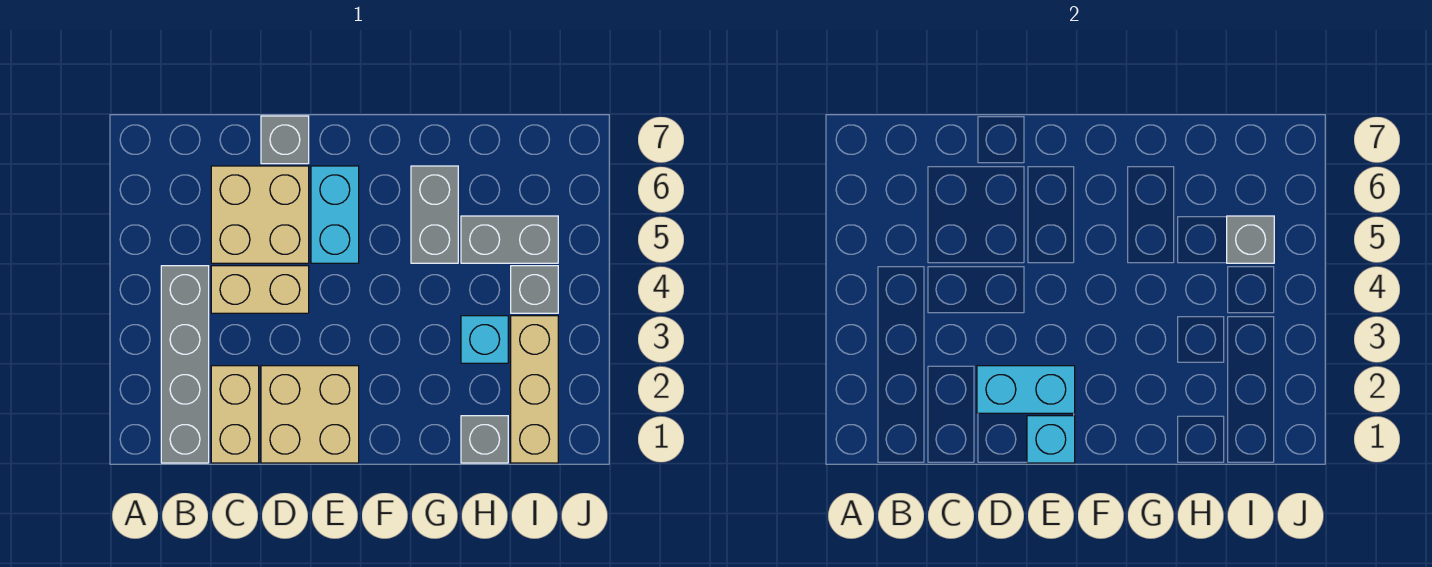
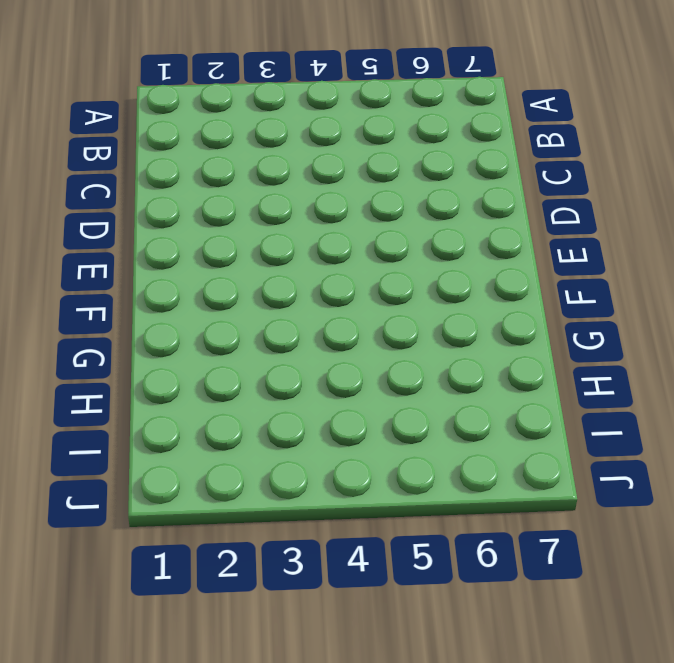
none -> grey brick B1:B4 level 1
none -> tan brick C1:C2 level 1
none -> tan brick C4:D4 level 1

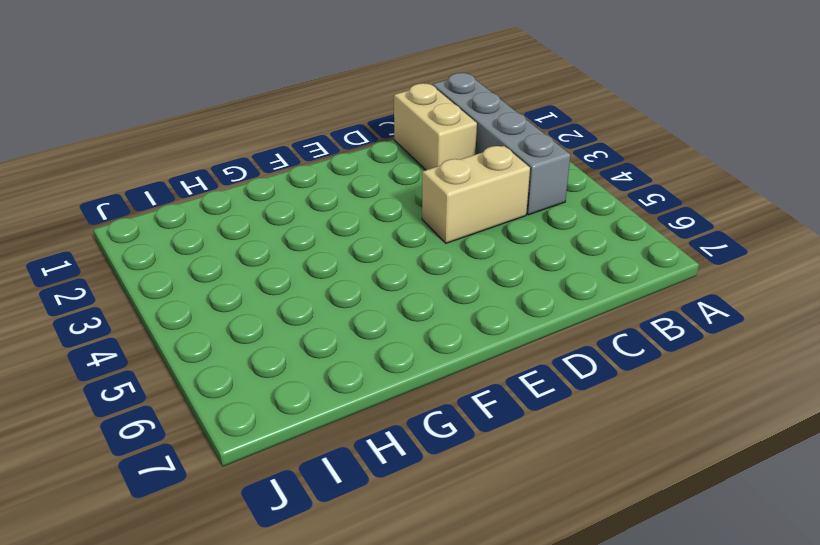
none -> tan brick C5:D6 level 1
none -> tan brick D1:E2 level 1
none -> grey brick D7 level 1

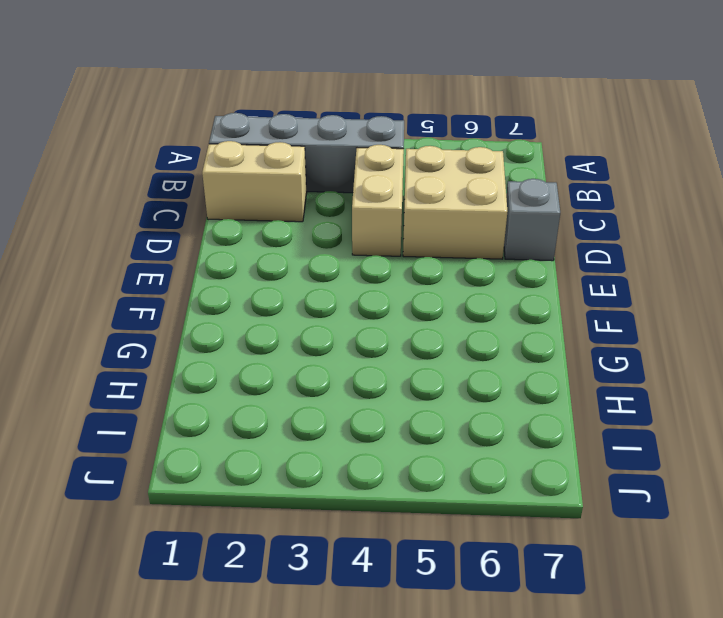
none -> tan brick D1:E2 level 1
none -> cyan brick E5:E6 level 1
none -> grey brick G5:G6 level 1

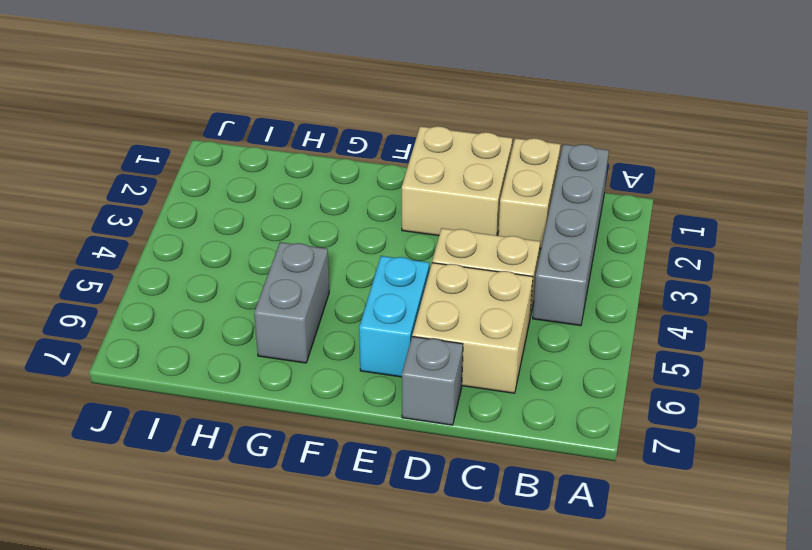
none -> grey brick H1 level 1
none -> cyan brick H3 level 1
none -> grey brick H5:I5 level 1

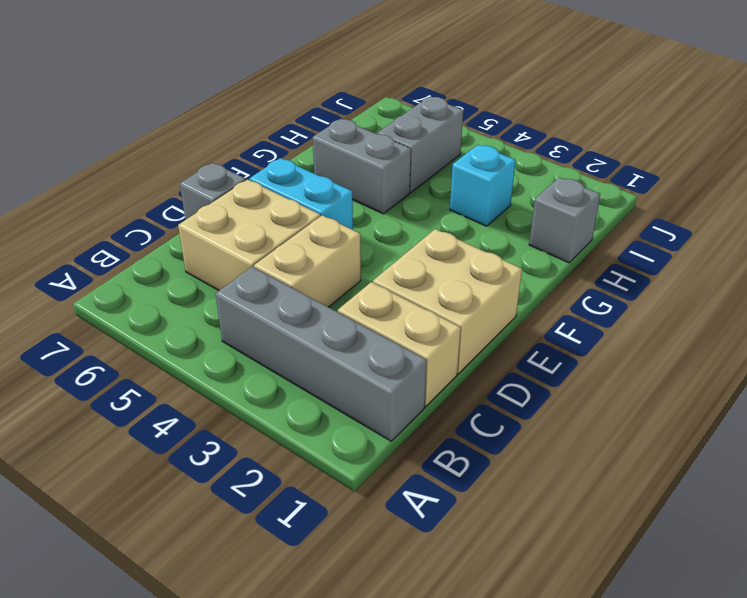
none -> tan brick I1:I3 level 1
none -> grey brick I4 level 1
none -> cyan brick D2:E2 level 2

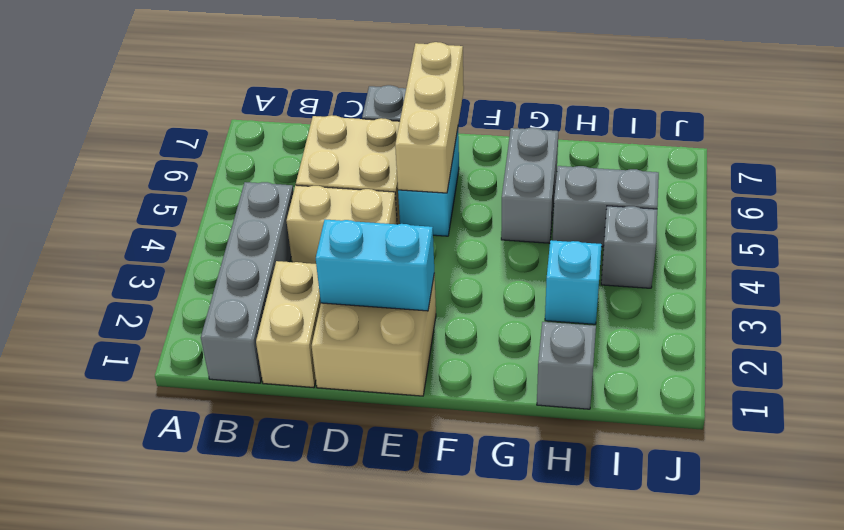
tan brick E5:E7 level 2 -> tan brick I1:I3 level 1
none -> cyan brick E1 level 2
none -> grey brick I5 level 2

